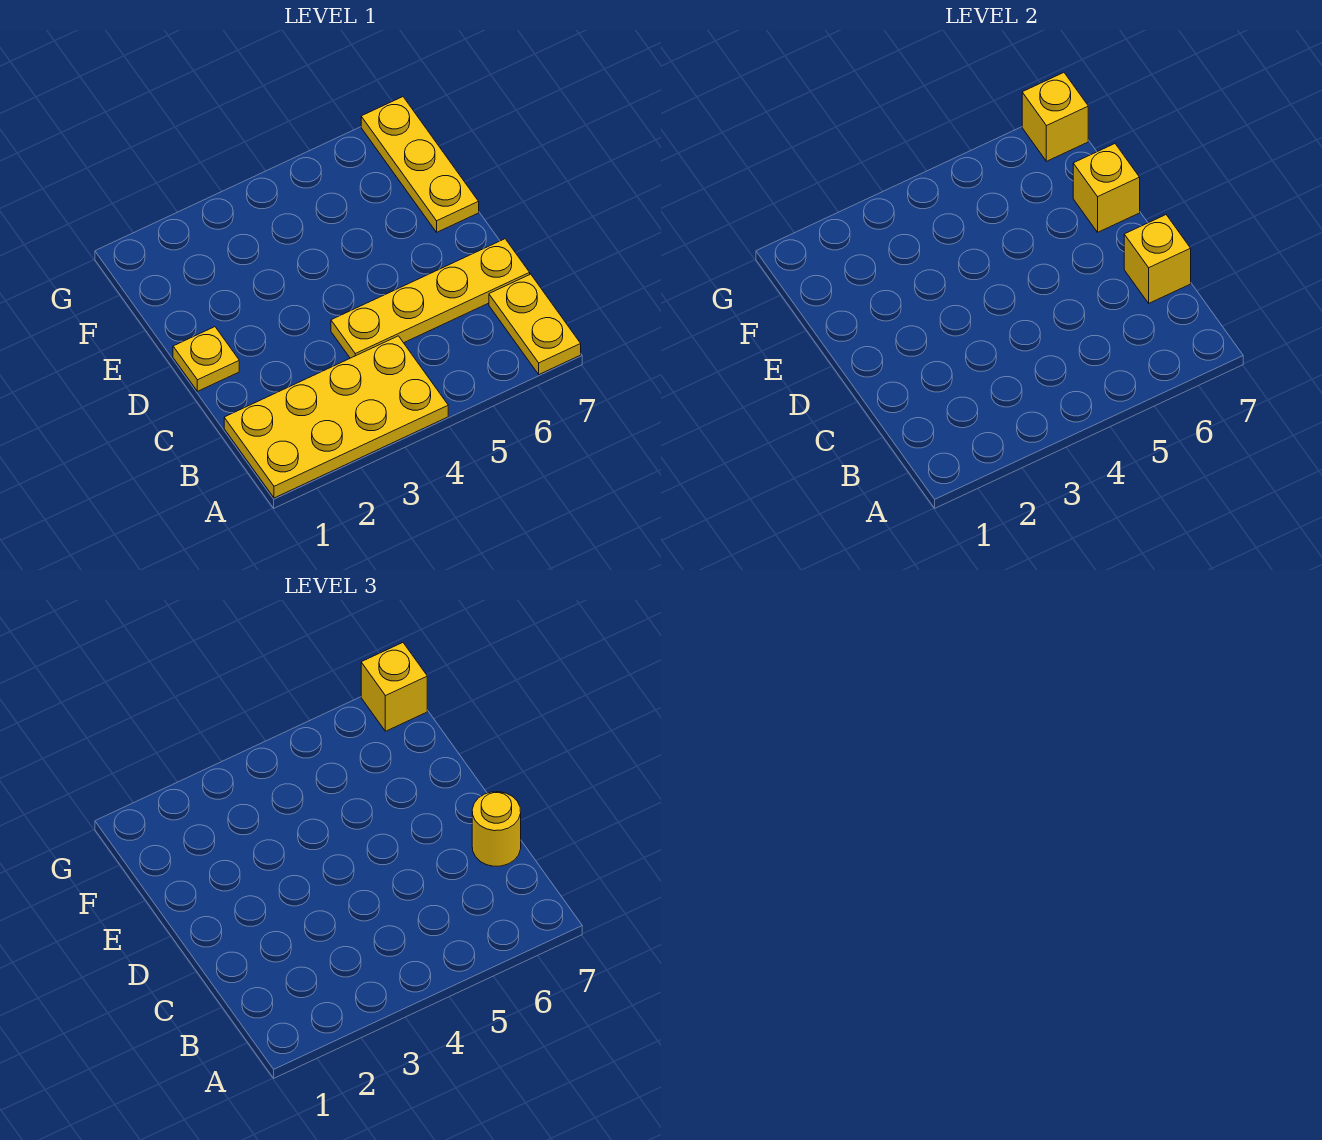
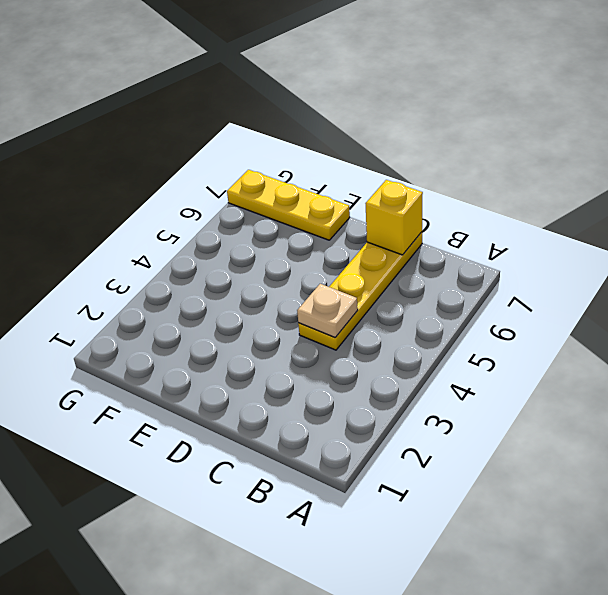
tan plate C4 level 2 -> none
none -> yellow plate A1:B4 level 1
none -> yellow plate A7:B7 level 1

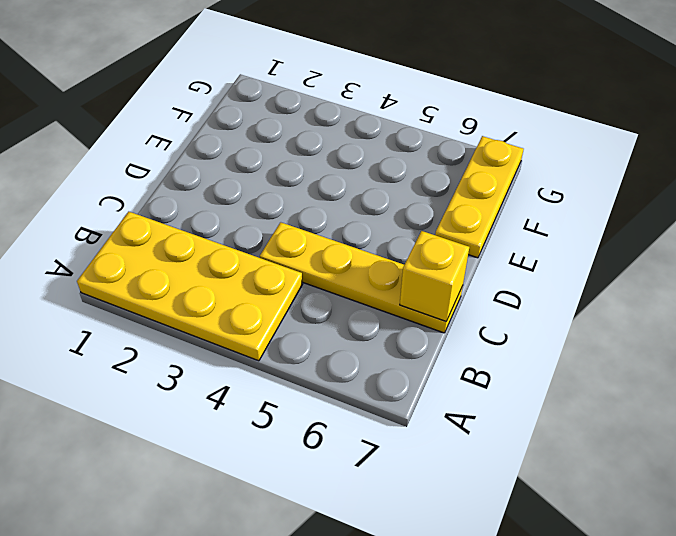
none -> yellow plate A7:B7 level 1
none -> yellow plate D1 level 1

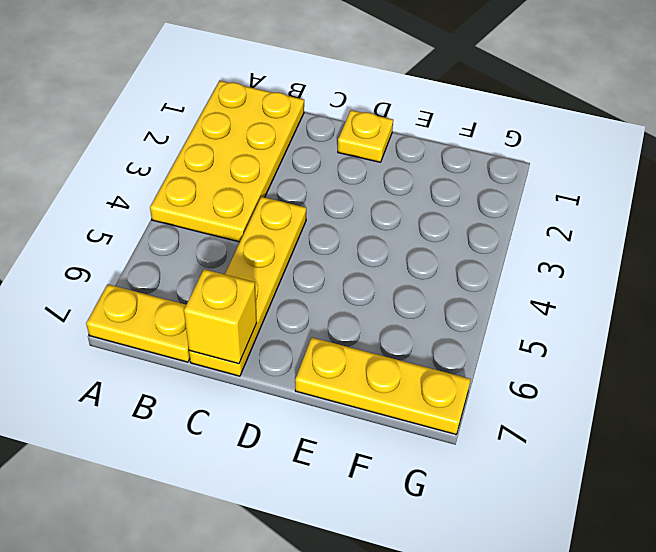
none -> yellow brick E7 level 2
none -> yellow brick G7 level 2

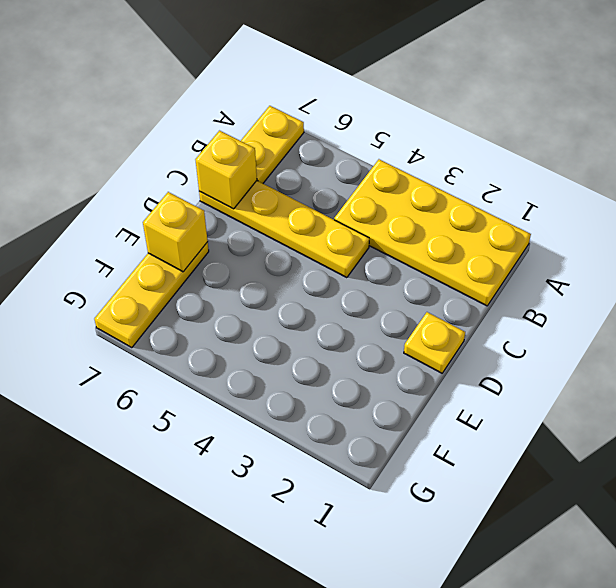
none -> yellow brick G7 level 2
none -> yellow round brick C7 level 3

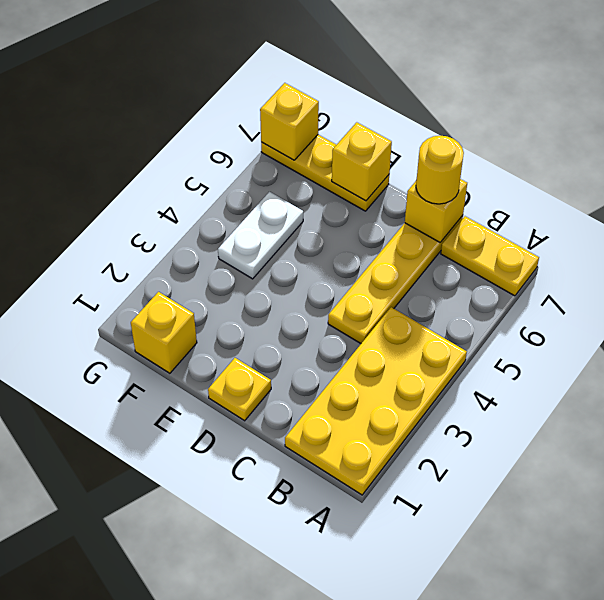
yellow brick F1 level 1 -> yellow brick G7 level 3
white plate F4:F5 level 1 -> none

